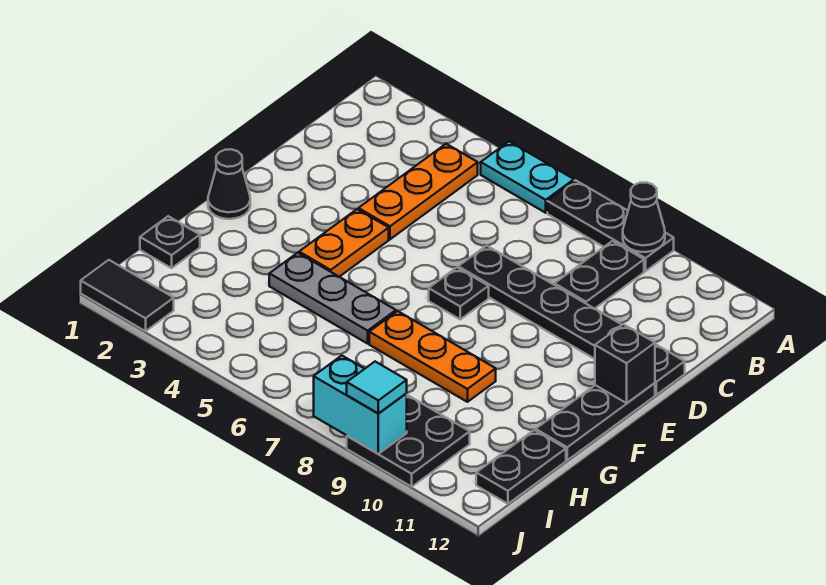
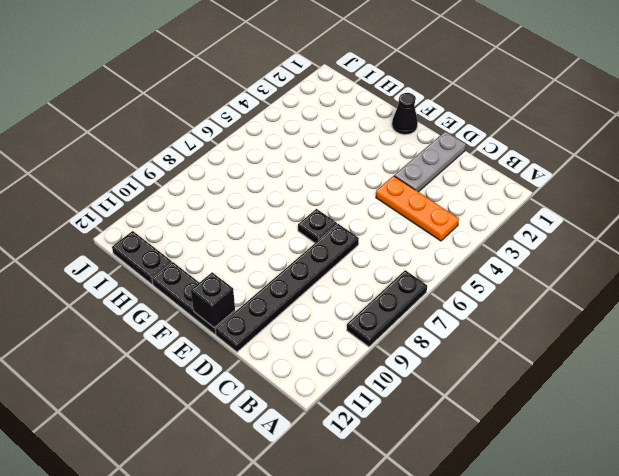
grey plate D1:D3 level 1 -> grey plate G4:G6 level 1
none -> cyan plate A5:A6 level 1
none -> black plate B9:C9 level 1
none -> orange plate E4:F4 level 1

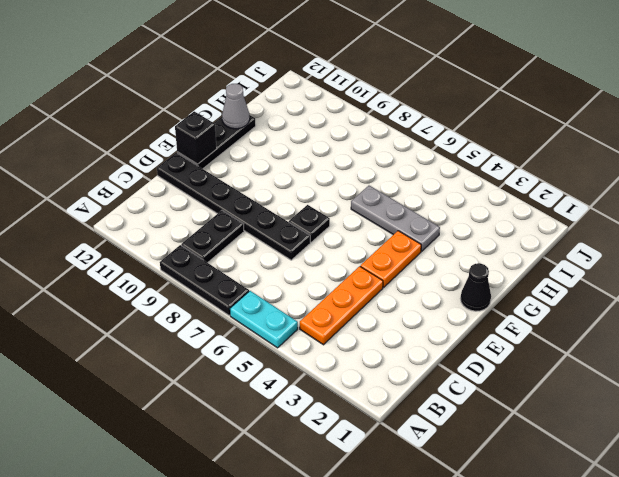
grey cone G12 level 2 -> none
none -> orange plate G7:G9 level 1
none -> black plate H1 level 1
none -> black plate H12:I12 level 1

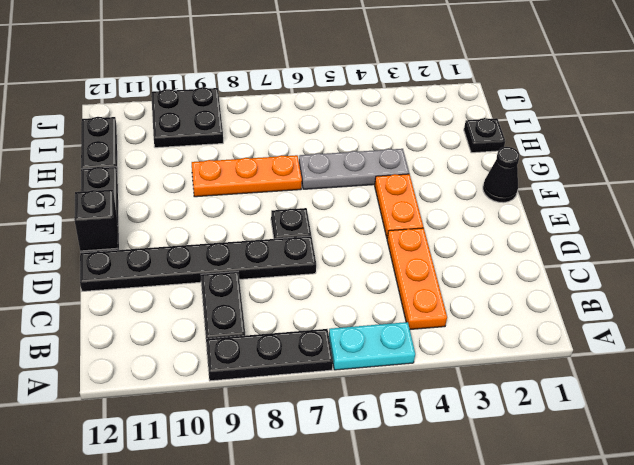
none -> black tile J1:J2 level 1
none -> black cone A9 level 2
none -> cyan brick J8:J9 level 2

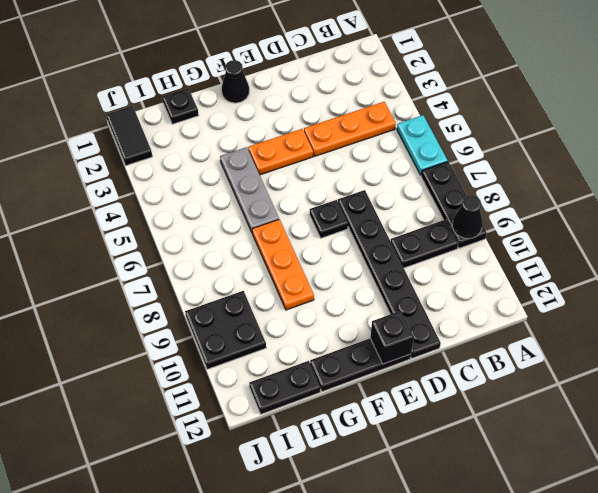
none -> cyan brick J8:J9 level 2
none -> cyan tile J9 level 3

